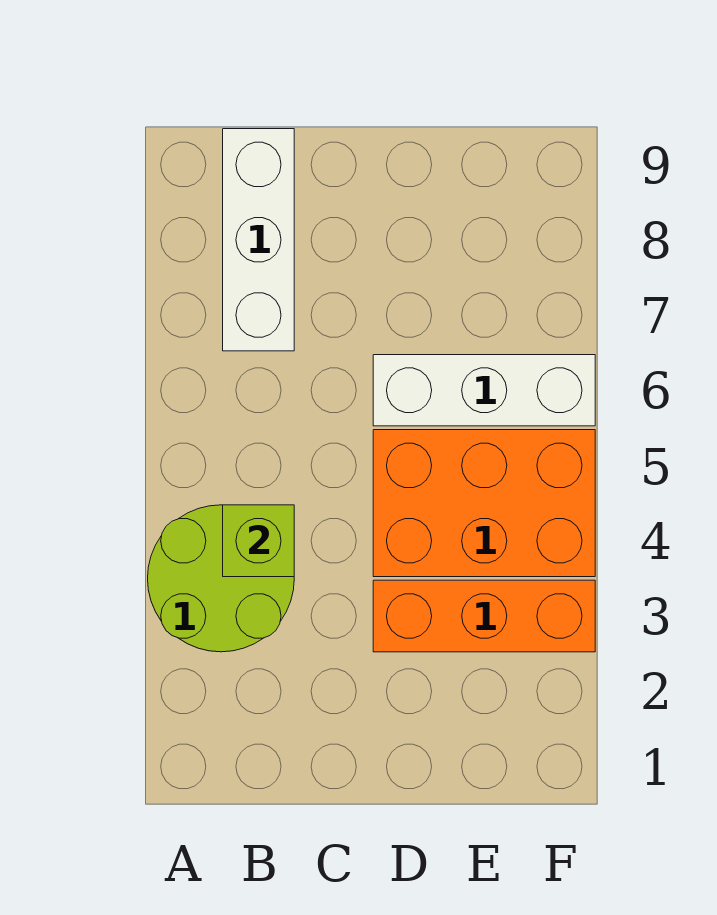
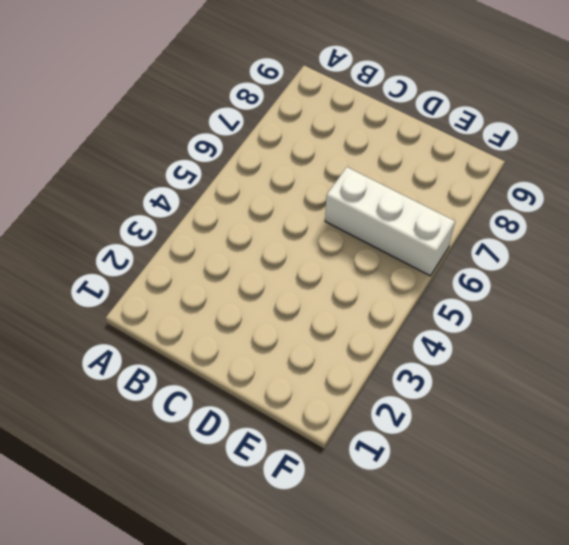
none -> lime round brick A3:B4 level 1
none -> white brick B7:B9 level 1

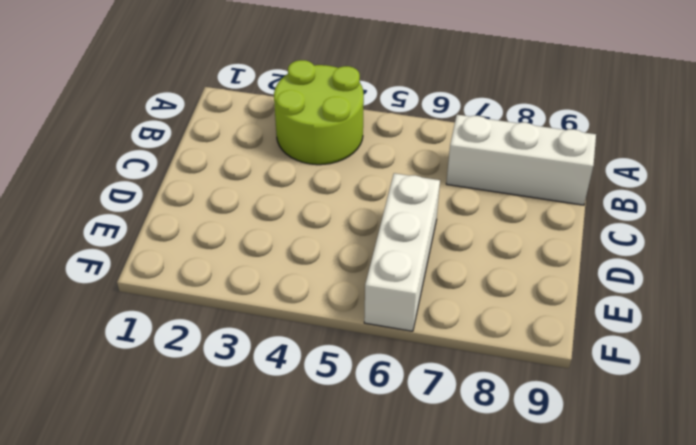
none -> orange brick D3:F3 level 1
none -> orange brick D4:F5 level 1

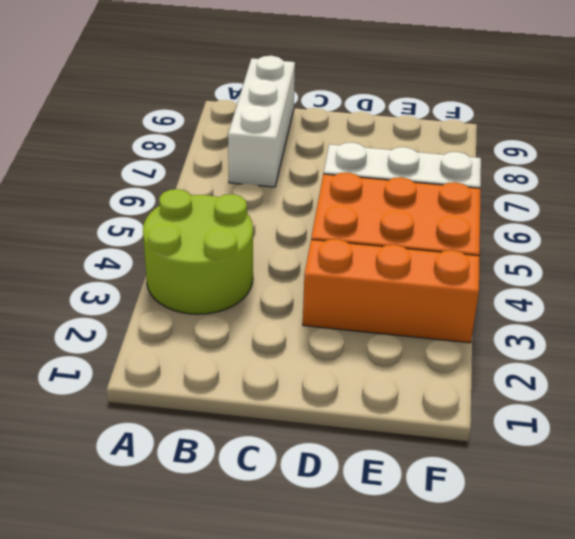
none -> lime brick B4 level 2

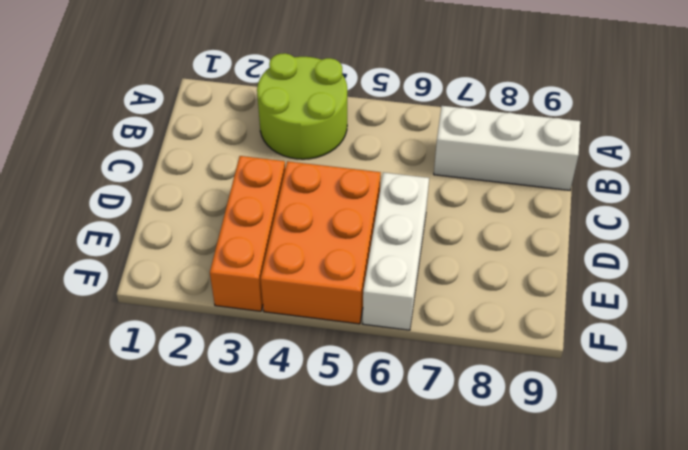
none -> lime brick B4 level 2

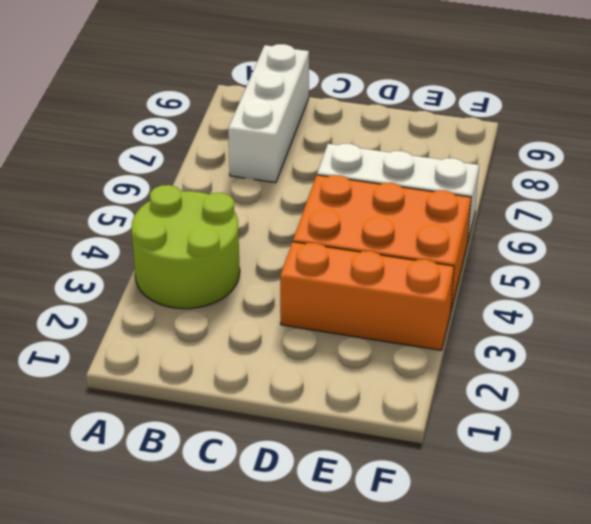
none -> lime brick B4 level 2

